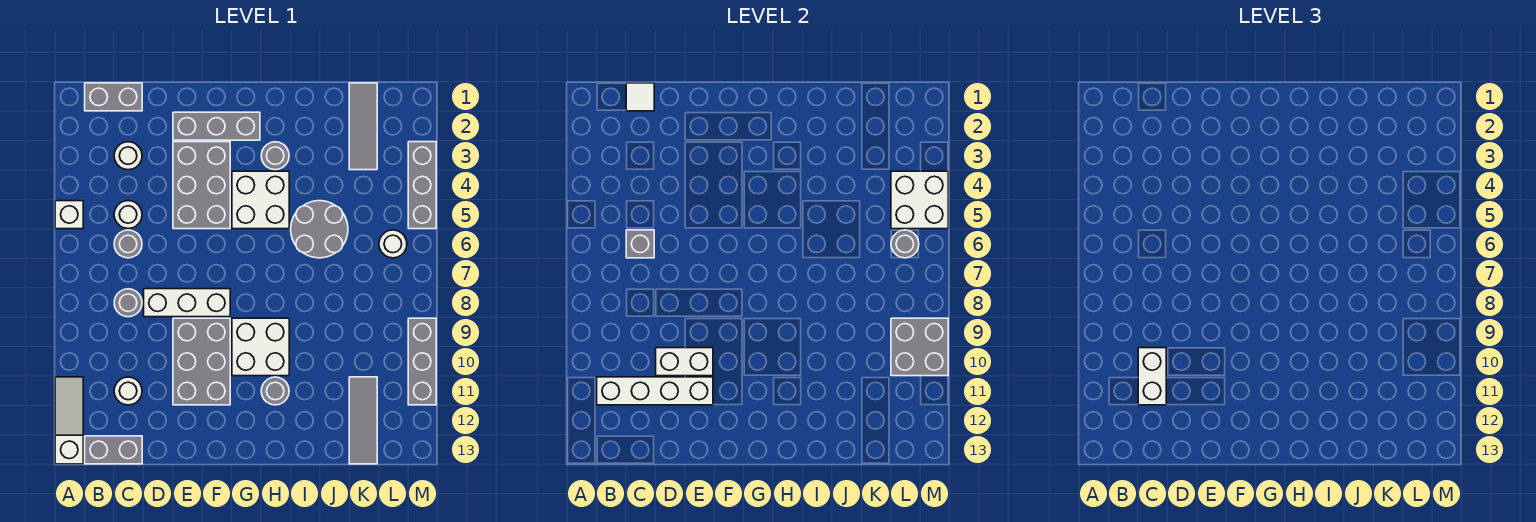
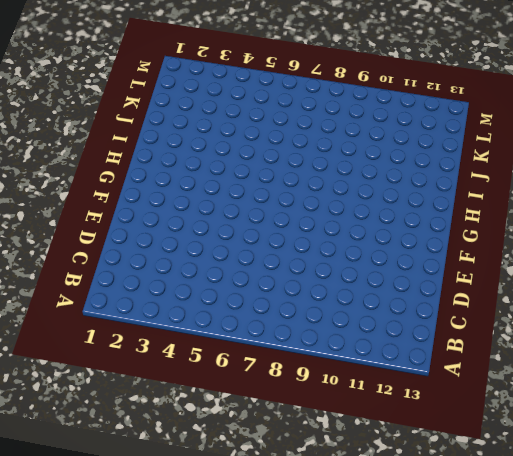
none -> white brick A5 level 1
none -> white slope A11:A13 level 1 top 13
none -> grey brick B1:C1 level 1
none -> grey brick B13:C13 level 1

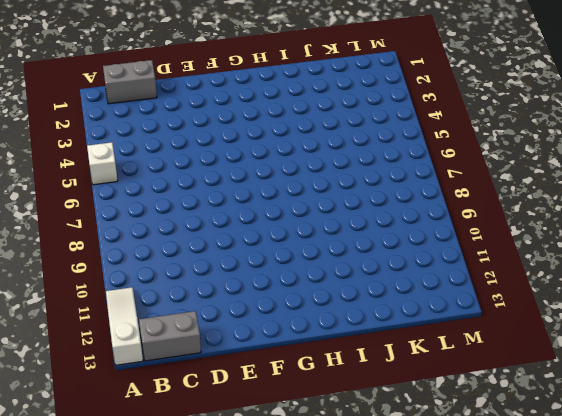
none -> white round brick C3 level 1
none -> white round brick C5 level 1
none -> grey round brick C6 level 1
none -> grey round brick C8 level 1

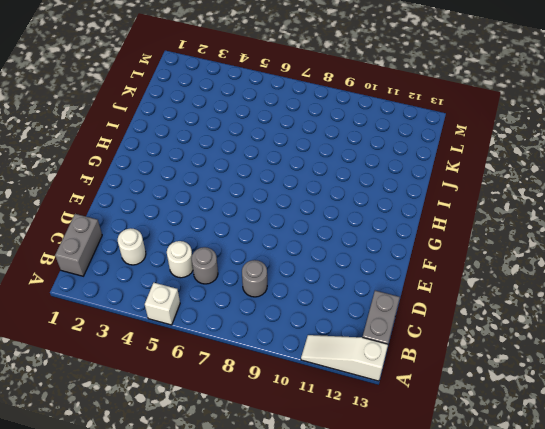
none -> white round brick C11 level 1
none -> white brick D8:F8 level 1
none -> grey brick E2:G2 level 1
none -> grey brick E3:F5 level 1

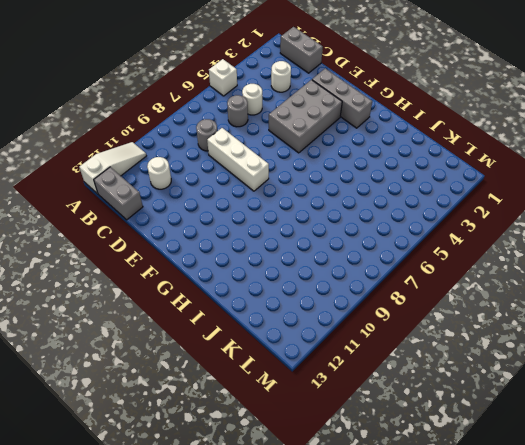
none -> grey brick E9:F11 level 1
none -> white brick G4:H5 level 1
none -> white brick G9:H10 level 1
none -> grey round brick H3 level 1

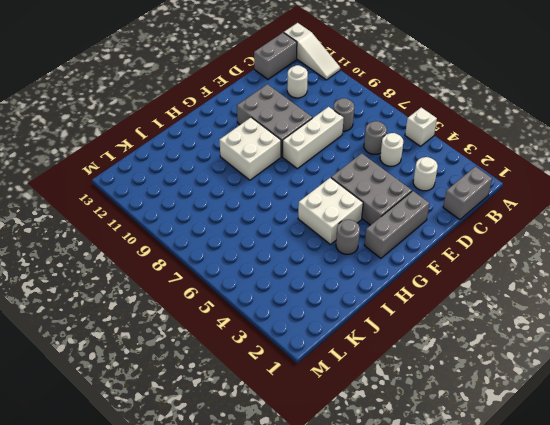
none -> grey round brick H11 level 1
none -> grey round brick I5:J6 level 1
none -> grey tile K1:K3 level 1
none -> grey tile K11:K13 level 1

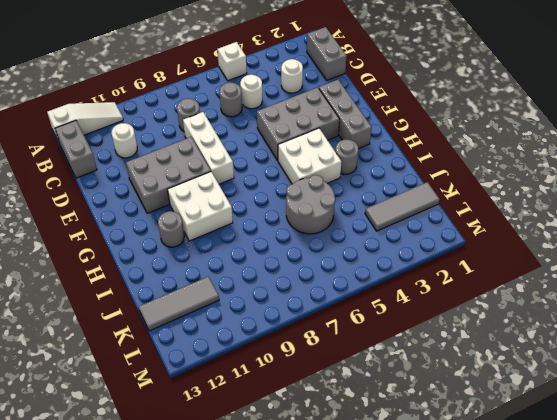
none -> white round brick L6 level 1
none -> grey brick M3:M5 level 1
none -> grey brick M9:M11 level 1
none -> white brick B11:E11 level 2

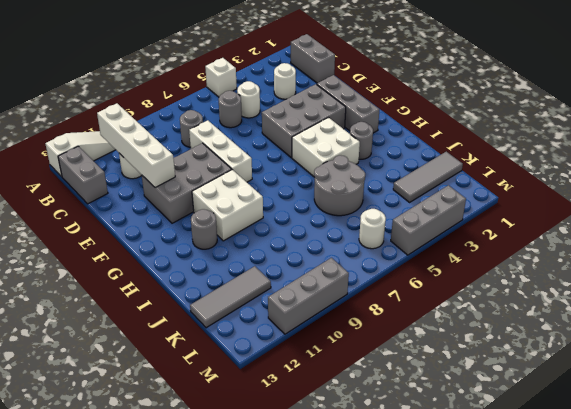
none -> white tile C1 level 2
none -> grey brick C6 level 2
none -> white brick D10:E10 level 2
none -> white brick L4:M5 level 2

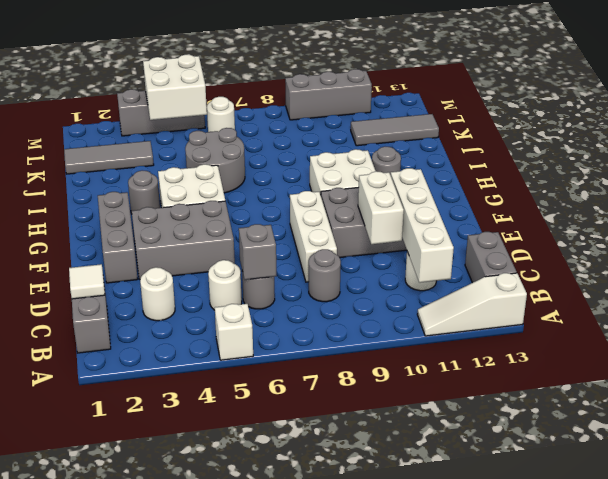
none -> grey round brick L6 level 2
none -> grey brick L9:M10 level 2
none -> white brick C10:C11 level 3

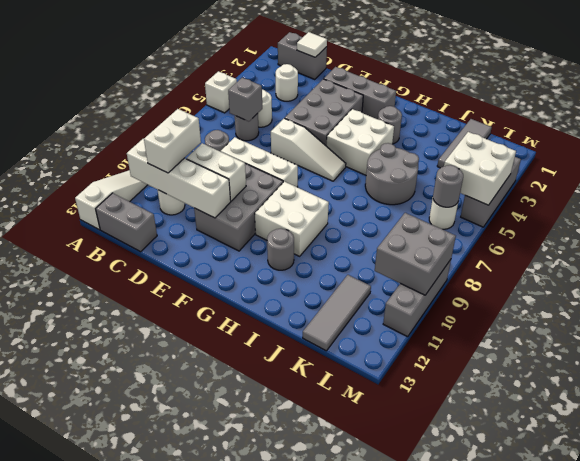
white slope E6:G6 level 1 top E -> none

